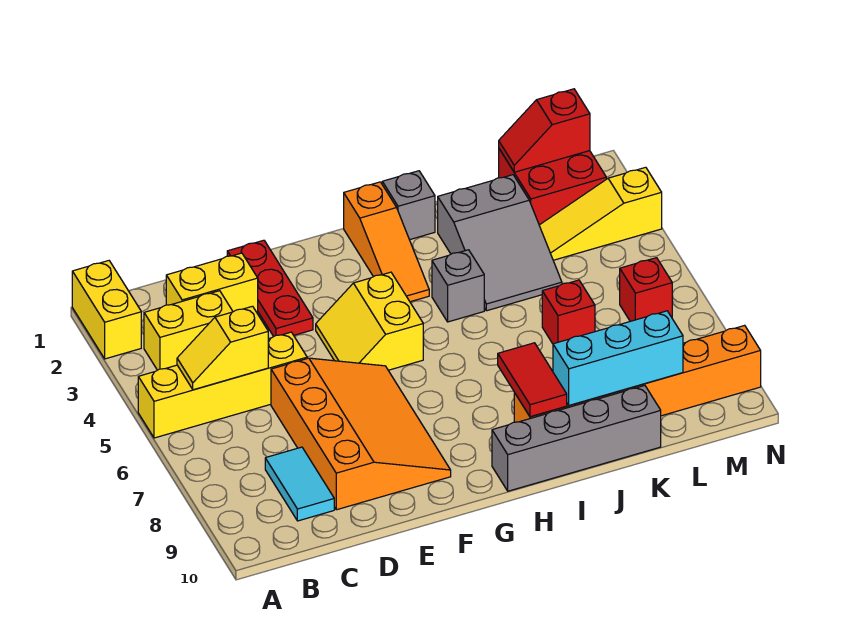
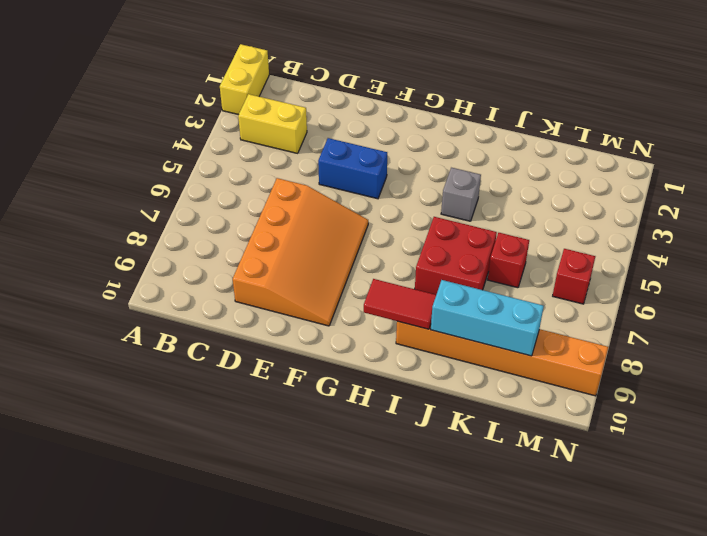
blue brick E4:F4 level 1 -> yellow slope F4:G5 level 1 top G
red tile H9:I9 level 2 -> red tile I8:I9 level 2
red brick I6:J7 level 1 -> red brick L1:M2 level 1
none -> yellow brick A5:D5 level 1
none -> yellow brick C2:D2 level 1
none -> cyan tile C8:C9 level 1

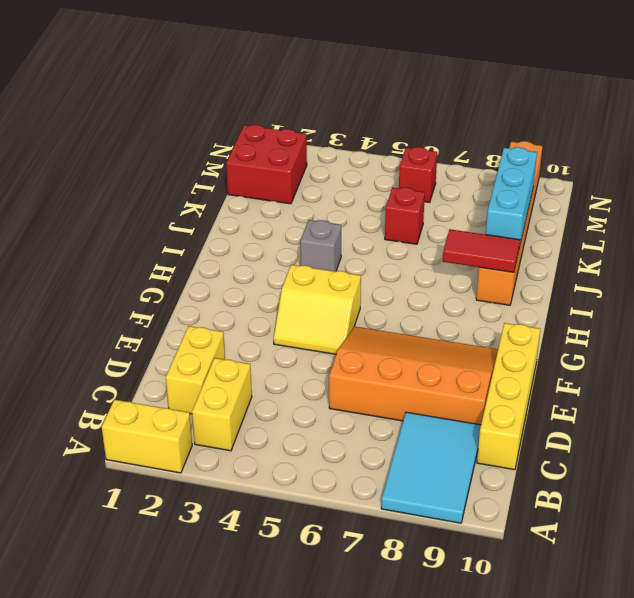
cyan tile A8:C9 level 1 -> cyan tile C8:C9 level 1
yellow brick C10:F10 level 1 -> yellow brick A5:D5 level 1
none -> red plate E1:E3 level 1
none -> orange slope H1:H3 level 1 top 1
none -> grey brick H10:K10 level 1

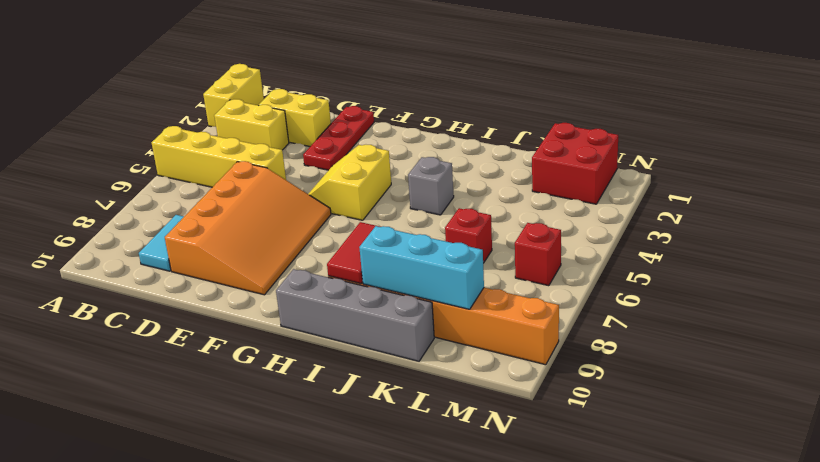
none -> orange slope H1:H3 level 1 top 1
none -> grey brick I1 level 1
none -> grey slope J2:K4 level 1 top 2

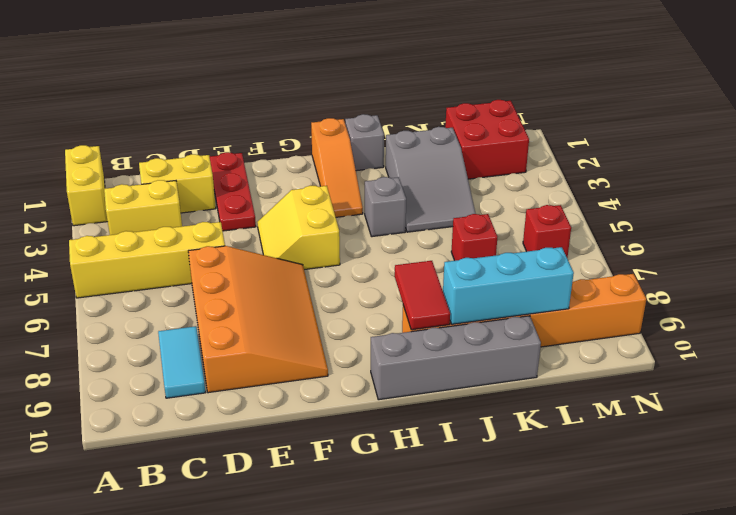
none -> yellow slope L3:N3 level 1 top N
none -> yellow slope B5:C5 level 2 top C
none -> red slope L1:M1 level 2 top M

